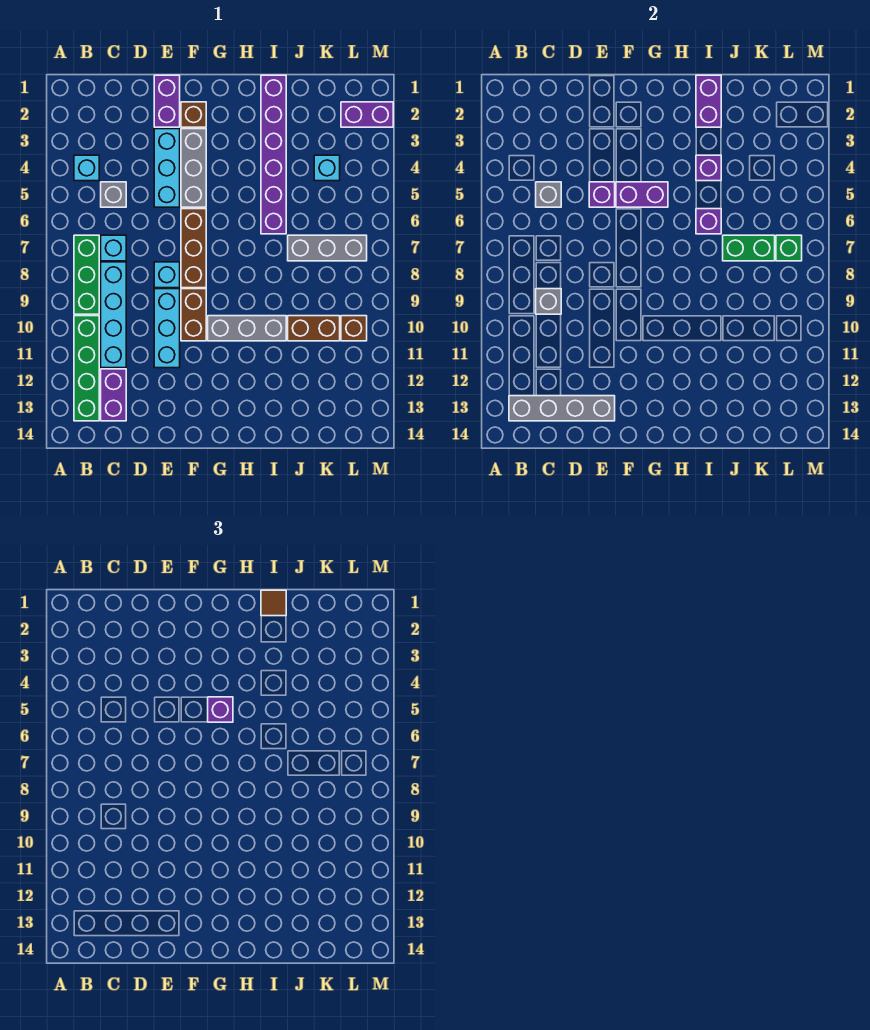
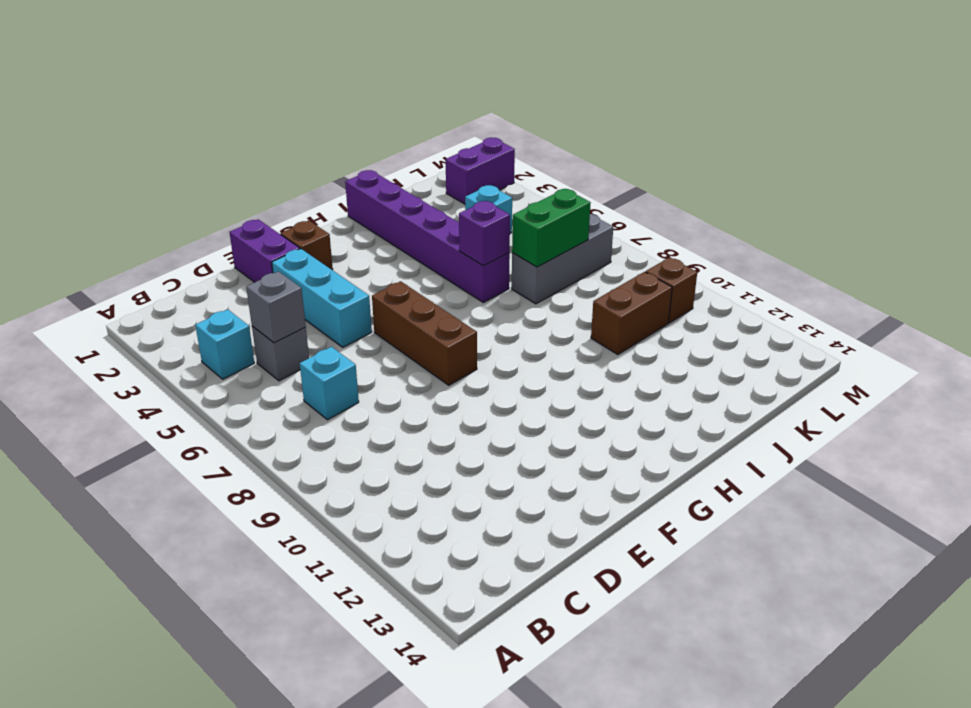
none -> green brick B7:B9 level 1
none -> green brick B10:B13 level 1
none -> cyan brick C8:C11 level 1
none -> purple brick C12:C13 level 1

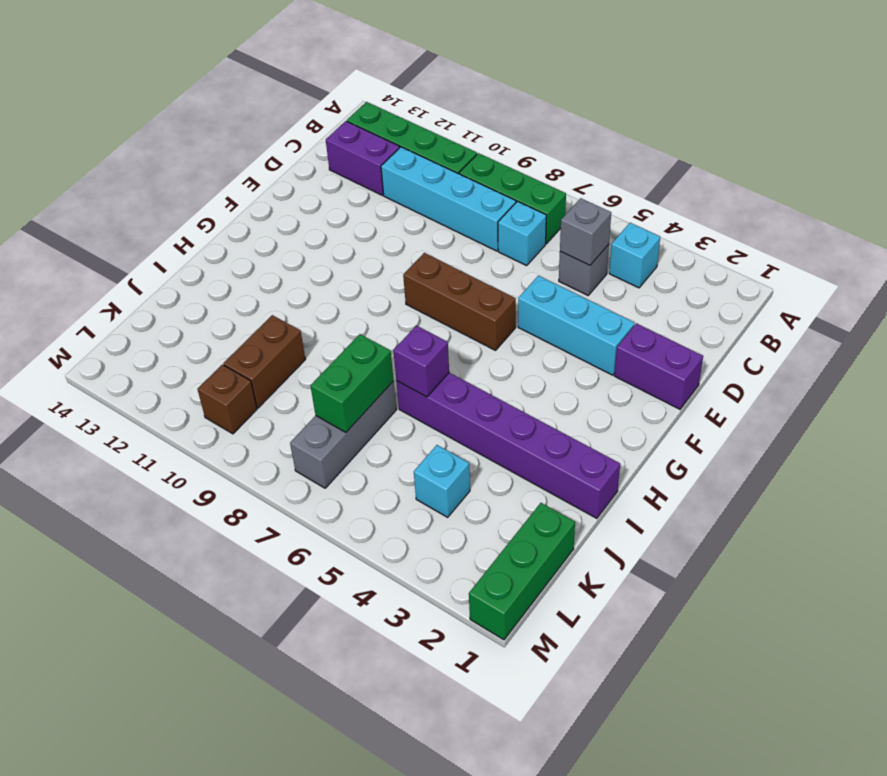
green brick K1:M1 level 1 -> none
none -> cyan brick E8 level 1
none -> cyan brick E9:E11 level 1
none -> brown brick F2 level 1
none -> grey brick F3:F5 level 1

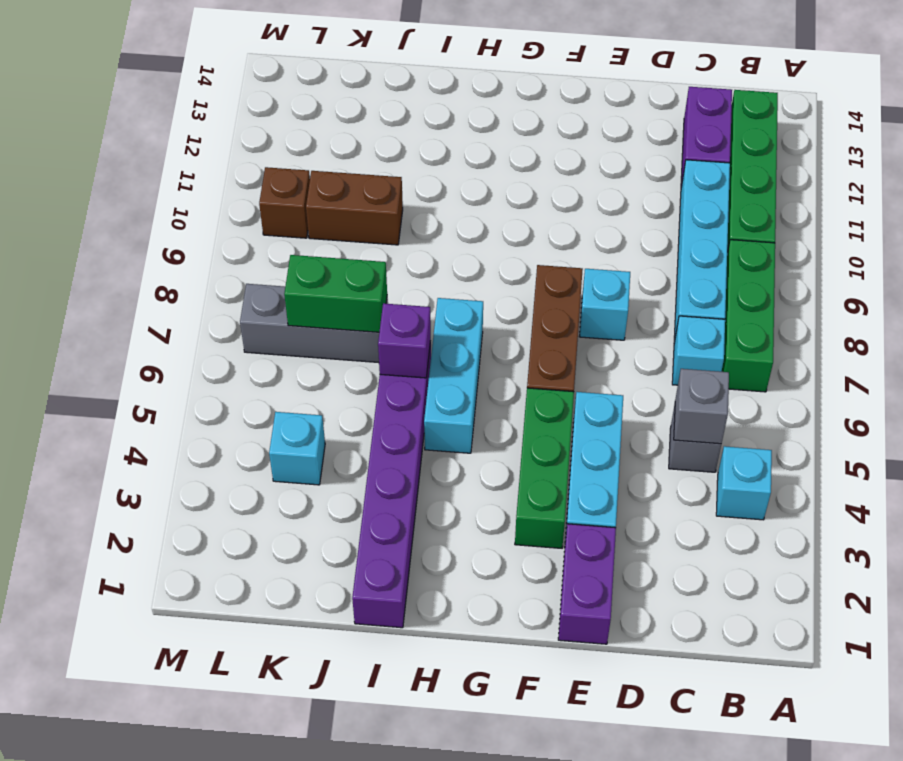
green brick F3:F5 level 1 -> grey brick F3:F5 level 1
cyan brick H5:H7 level 1 -> cyan brick E9:E11 level 1
none -> brown brick F2 level 1
none -> brown brick F9:F10 level 1
none -> grey brick G10:I10 level 1
none -> purple brick L2:M2 level 1

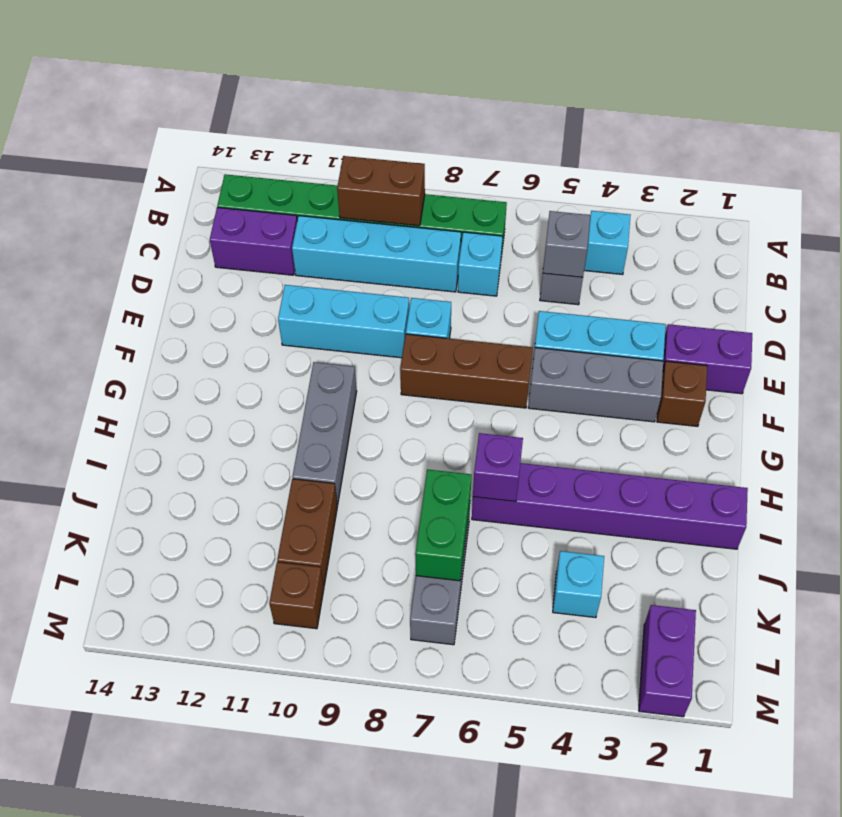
brown brick B9:B10 level 2 -> brown brick F9:F10 level 1
none -> grey brick B13:E13 level 2
none -> grey brick C9 level 2
none -> purple brick E5 level 2
none -> purple brick F5:G5 level 2

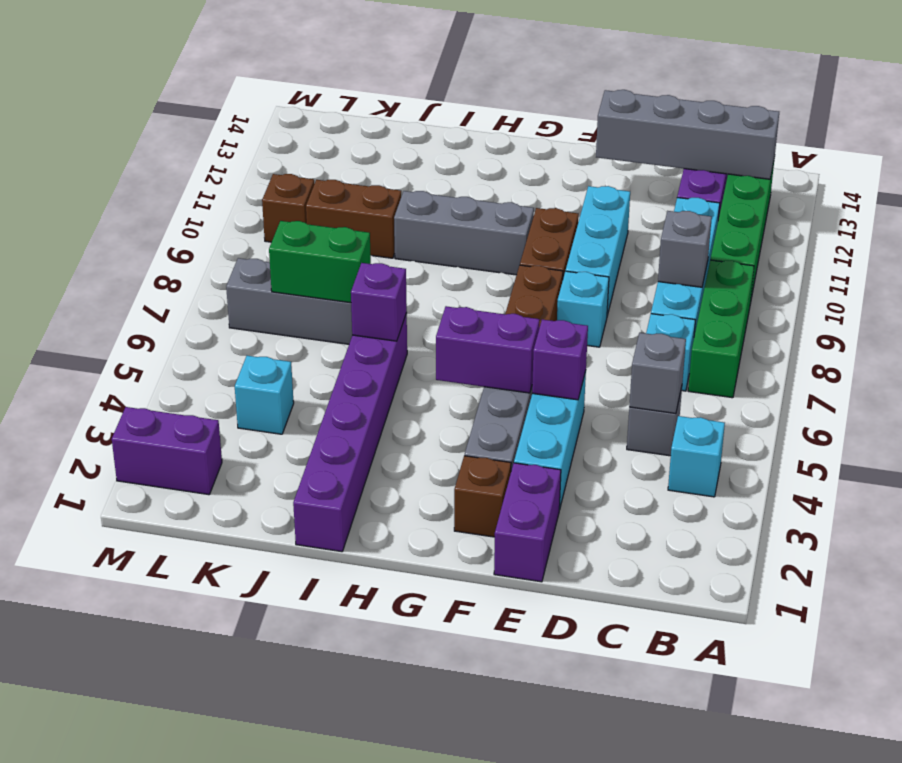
none -> purple brick I1:I2 level 2
none -> purple brick I4 level 2
none -> green brick L7 level 2
none -> purple brick G5 level 3

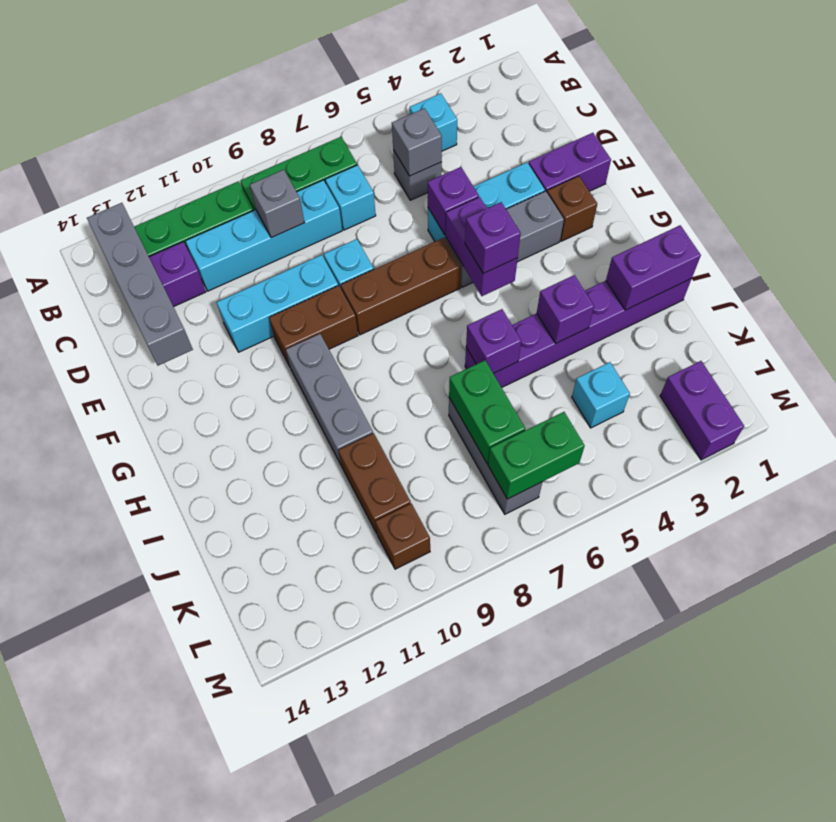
green brick L6:L7 level 2 -> green brick L7 level 2
none -> brown tile I1 level 3

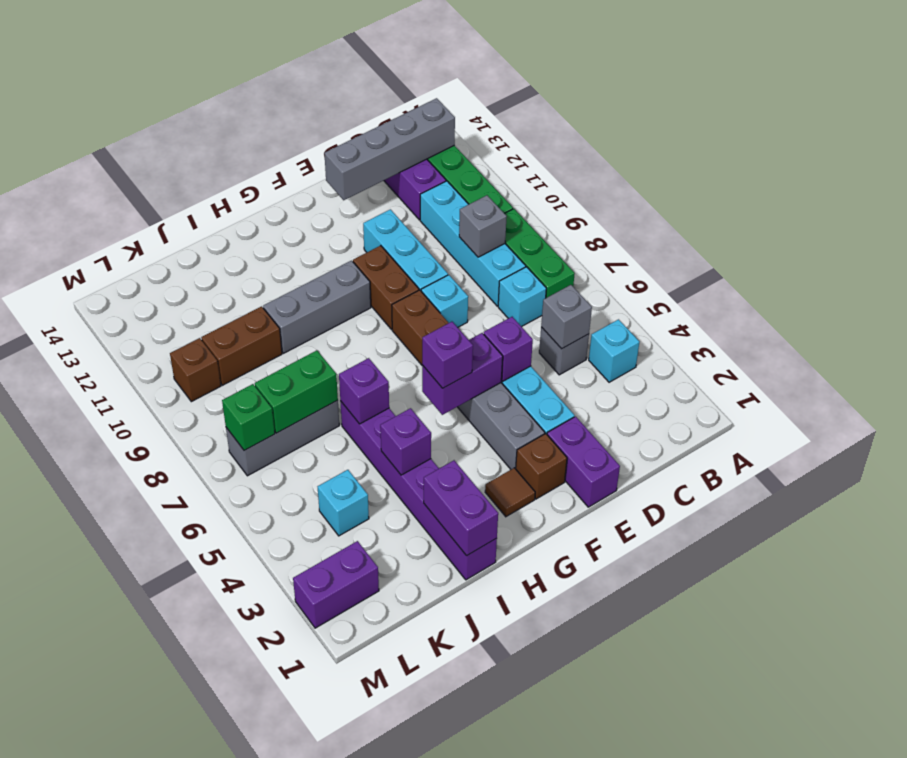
brown tile G2 level 1 -> brown tile I1 level 3

